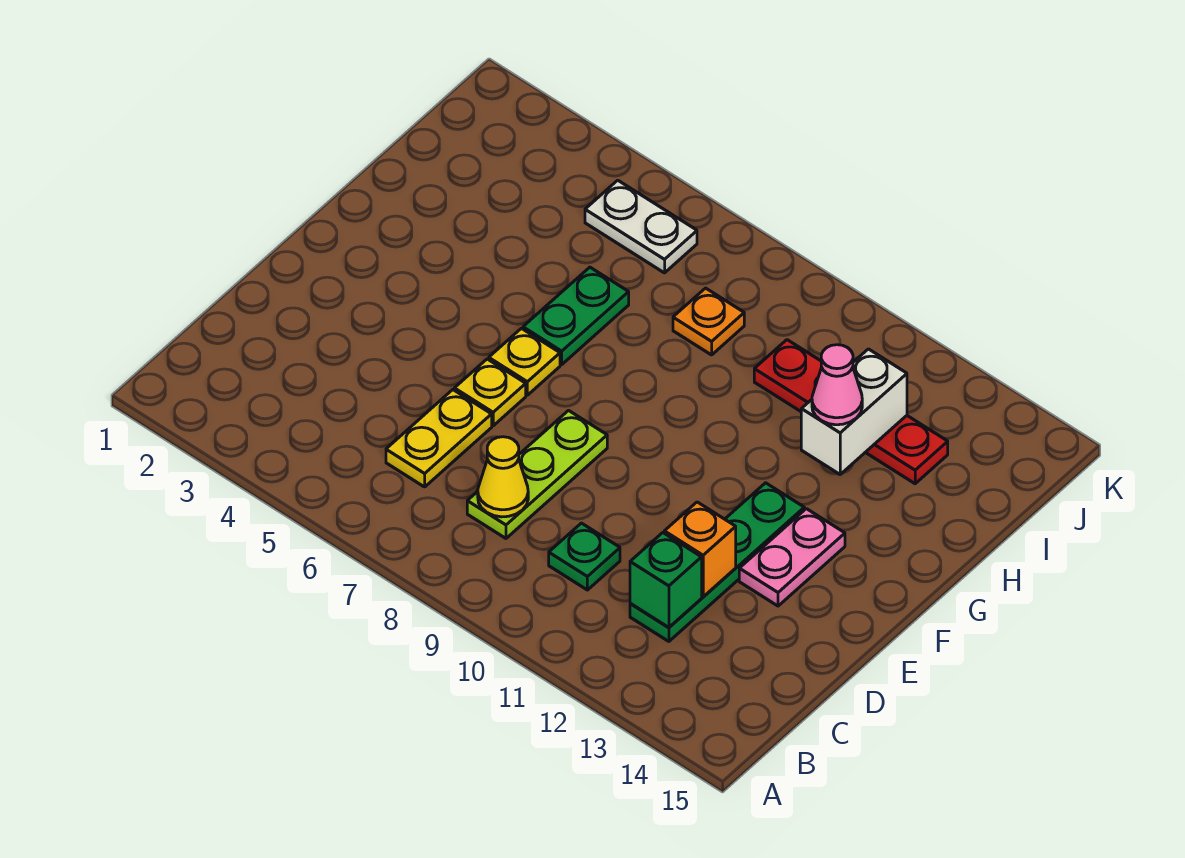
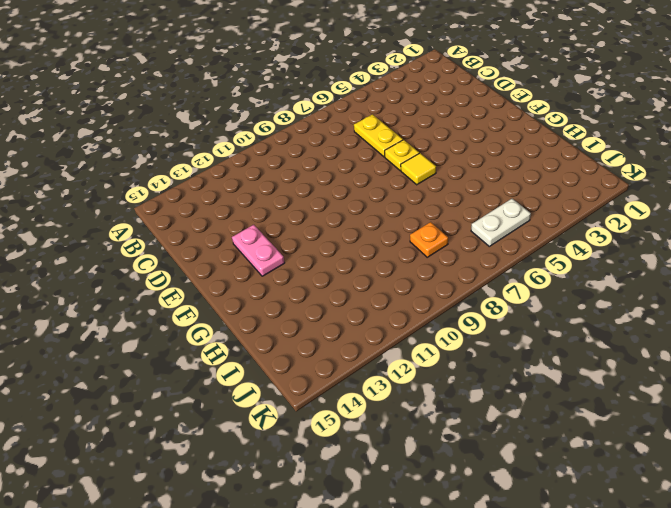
yellow tile F6 level 1 -> yellow plate F6 level 1
none -> lime plate C8:E8 level 1
none -> green plate C10 level 1
none -> green plate C12:F12 level 1

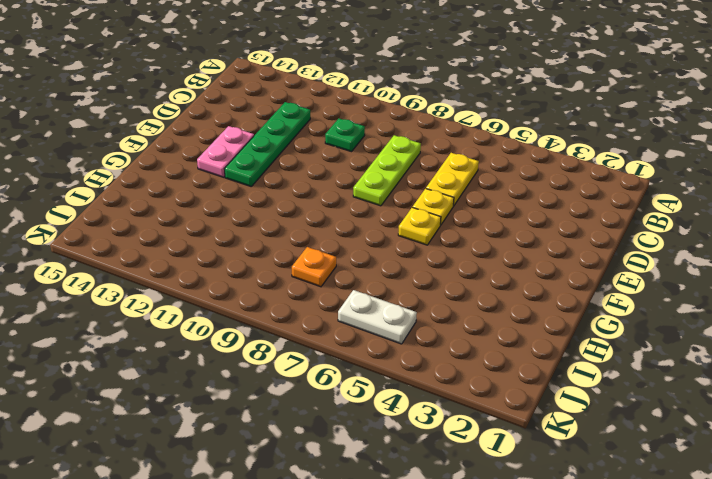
none -> green plate G6:H6 level 1
none -> red plate I10:I13 level 1
none -> yellow cone C8 level 2

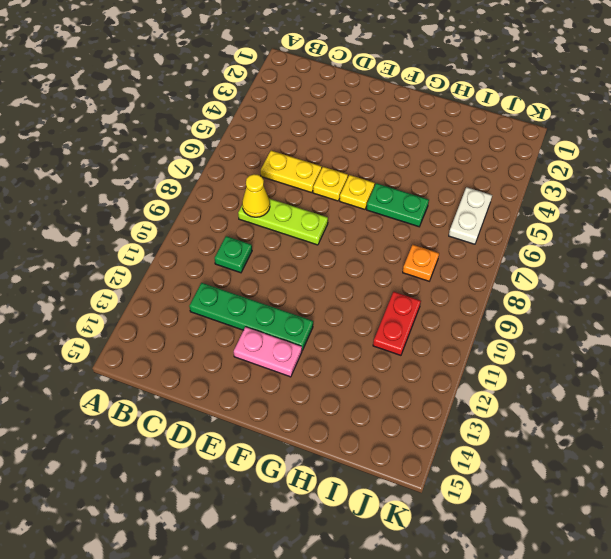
red plate I10:I11 level 1 -> red plate I10:I13 level 1
none -> green brick C12 level 2
none -> orange brick D12 level 2
none -> white brick H12:I12 level 2

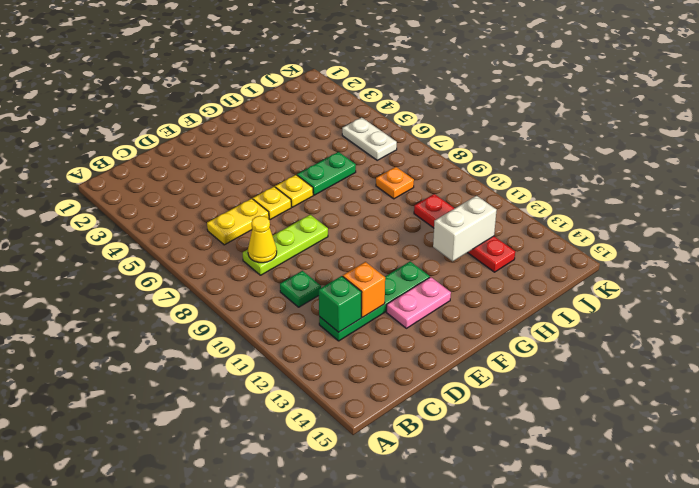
none -> pink cone H12 level 3

